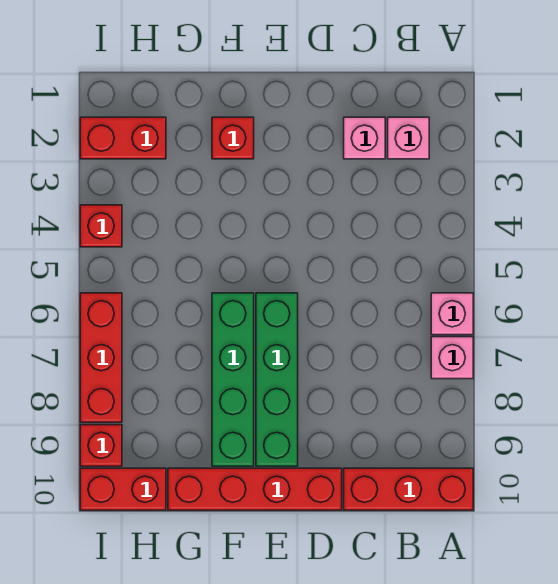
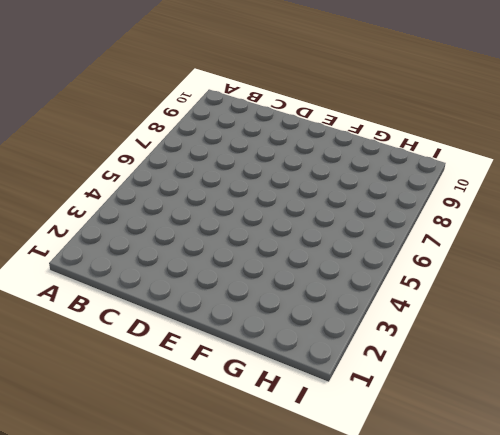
none -> pink brick A6 level 1
none -> pink brick A7 level 1
none -> red brick A10:C10 level 1

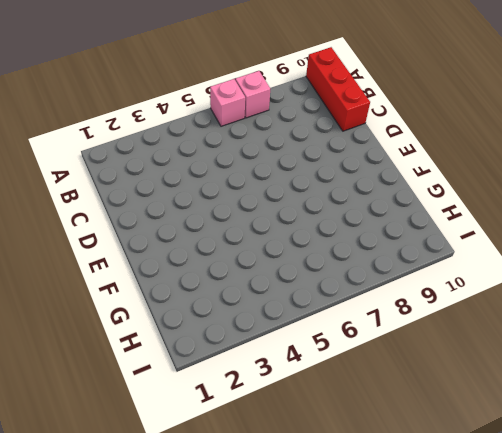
none -> pink brick B2 level 1
none -> pink brick C2 level 1
none -> red brick D10:G10 level 1

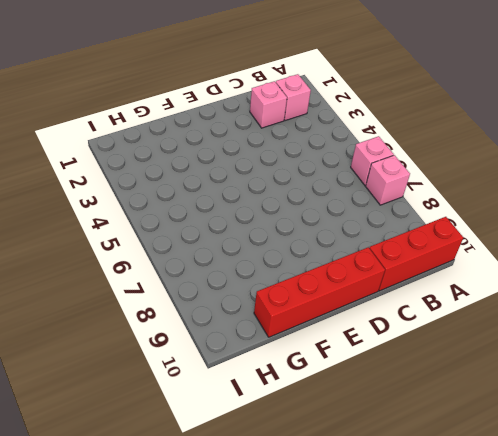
none -> green brick E6:E9 level 1
none -> red brick F2 level 1
none -> green brick F6:F9 level 1

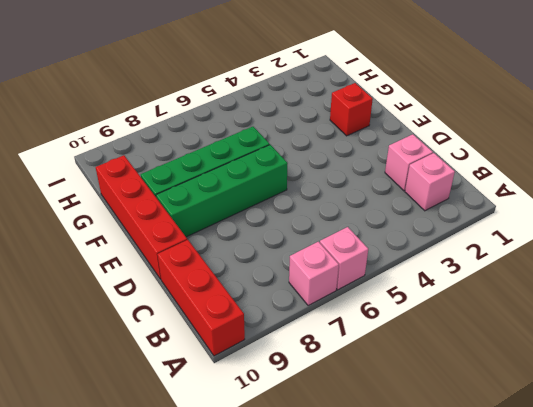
none -> red brick H2:I2 level 1
none -> red brick H10:I10 level 1
none -> red brick I4 level 1

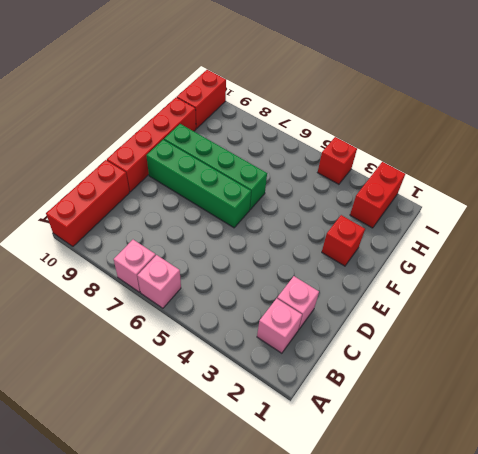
none -> red brick I6:I8 level 1
none -> red brick I9 level 1

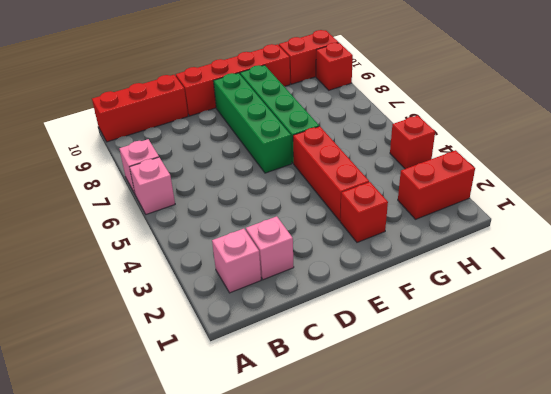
red brick F3:F5 level 1 -> red brick I6:I8 level 1

